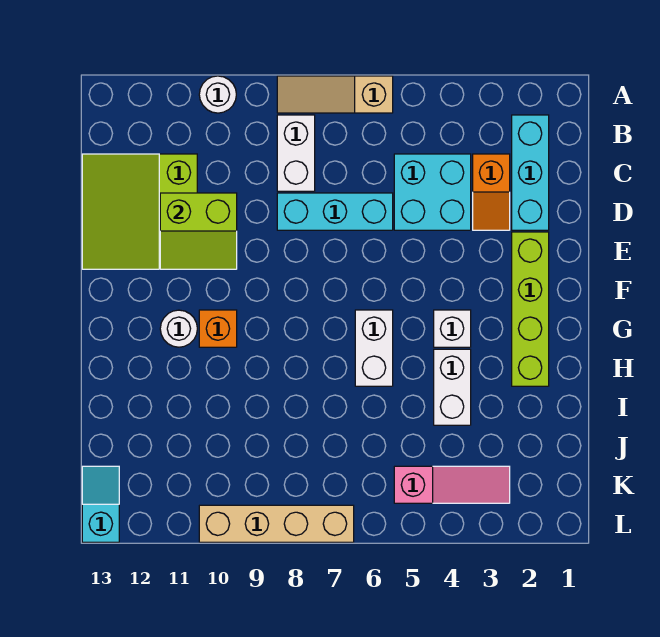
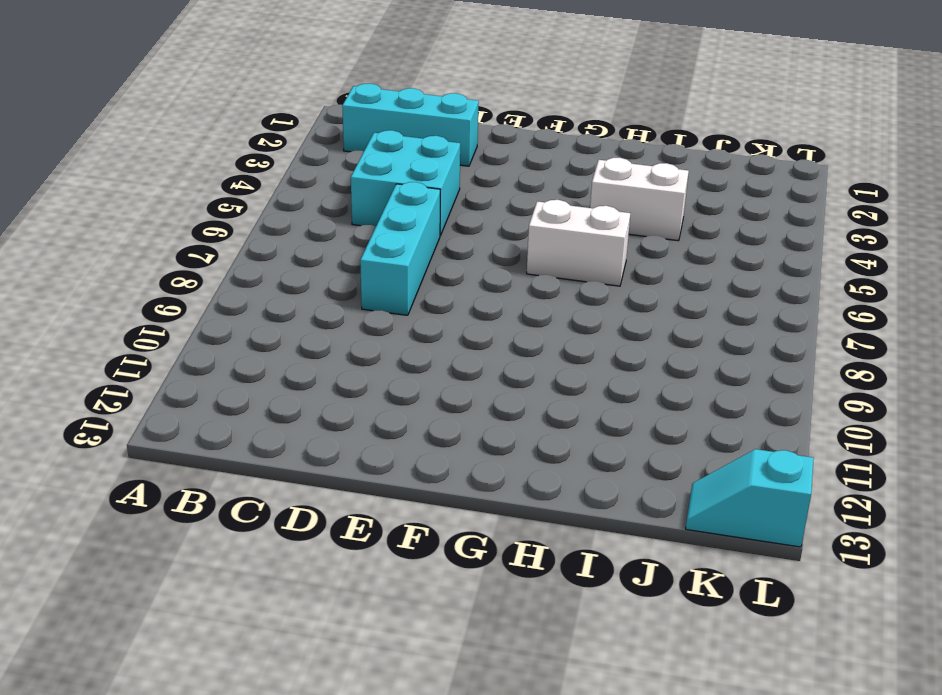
none -> tan slope A6:A8 level 1 top 6
none -> white round brick A10 level 1
none -> white brick B8:C8 level 1

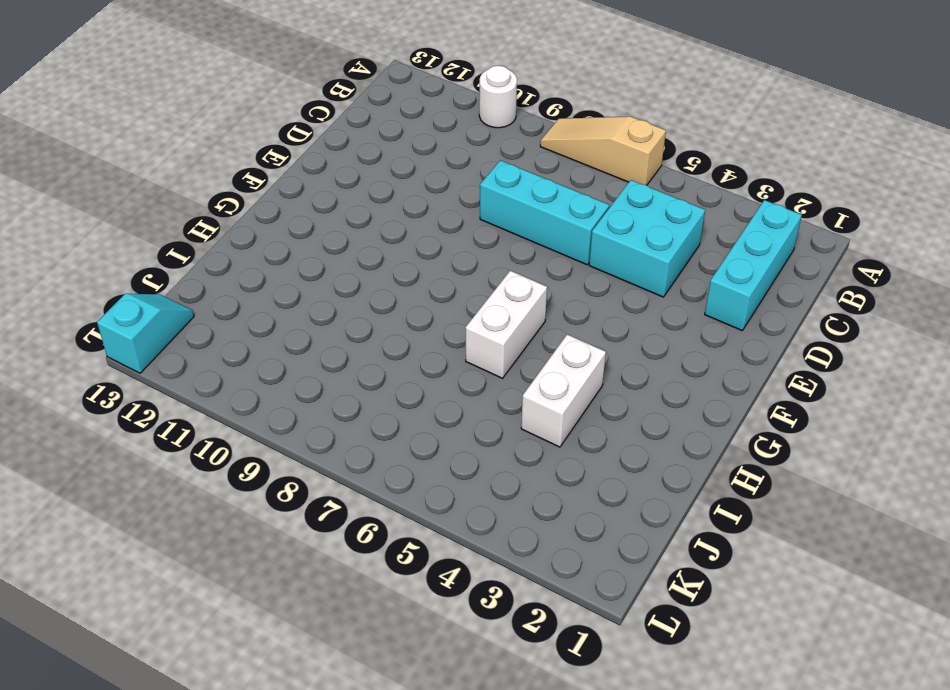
none -> white brick B8:C8 level 1
none -> orange slope C3:D3 level 1 top C
none -> lime slope C11:E13 level 1 top 11

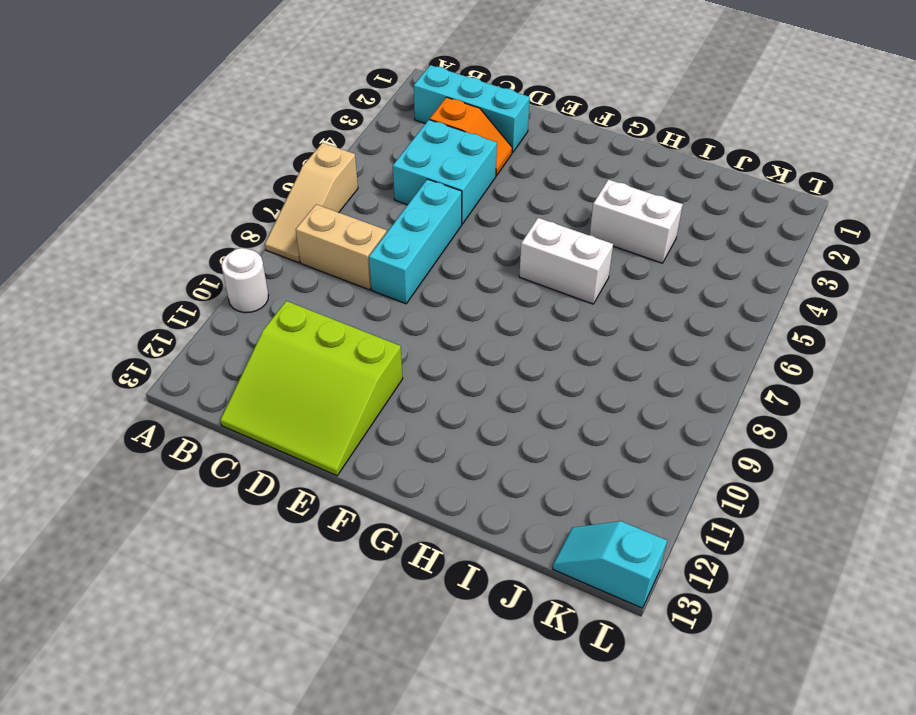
tan brick B8:C8 level 1 -> white brick B8:C8 level 1
none -> lime brick E2:H2 level 1
none -> white brick G4 level 1
none -> orange brick G10 level 1

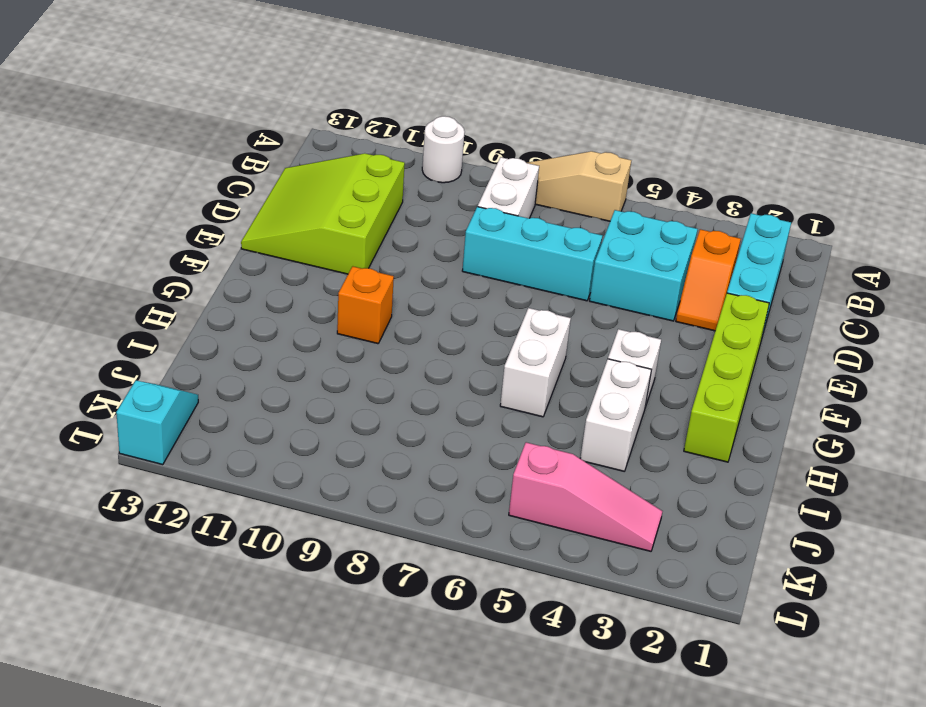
none -> white round brick G11 level 1
none -> tan brick L7:L10 level 1
none -> lime slope D10:E11 level 2 top D

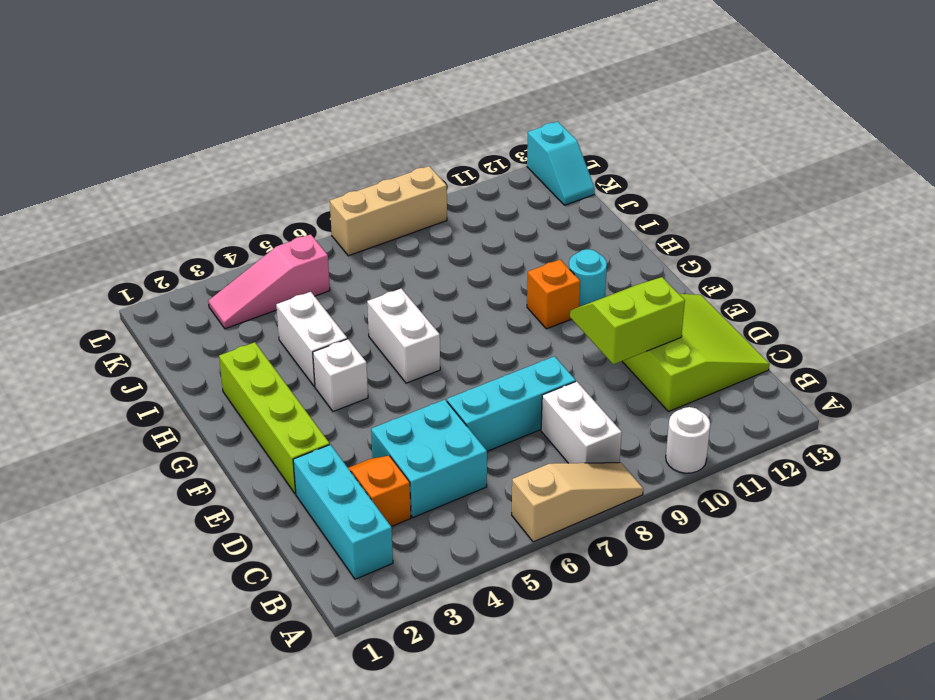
cyan round brick G11 level 1 -> white round brick G11 level 1
tan brick L7:L9 level 1 -> tan brick L7:L10 level 1

